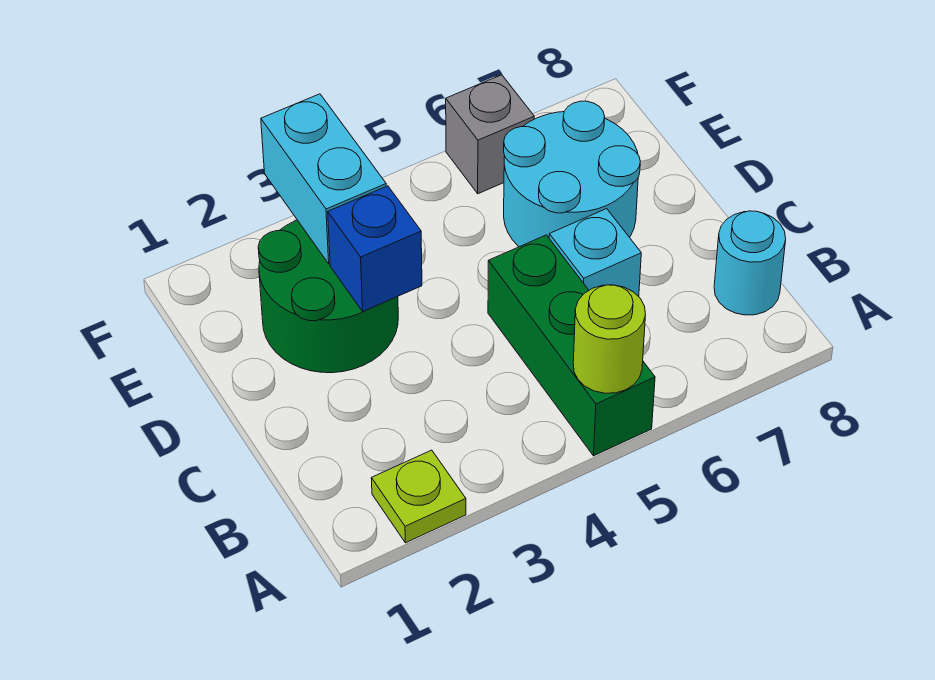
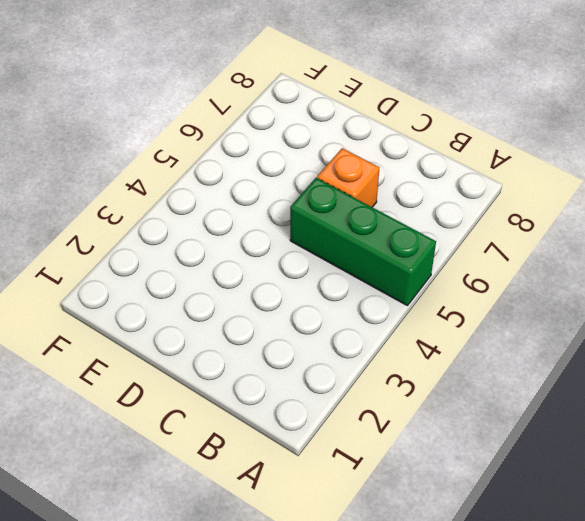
orange brick C6 level 1 -> cyan brick C6 level 1
none -> lime plate A2 level 1
none -> cyan round brick B8 level 1

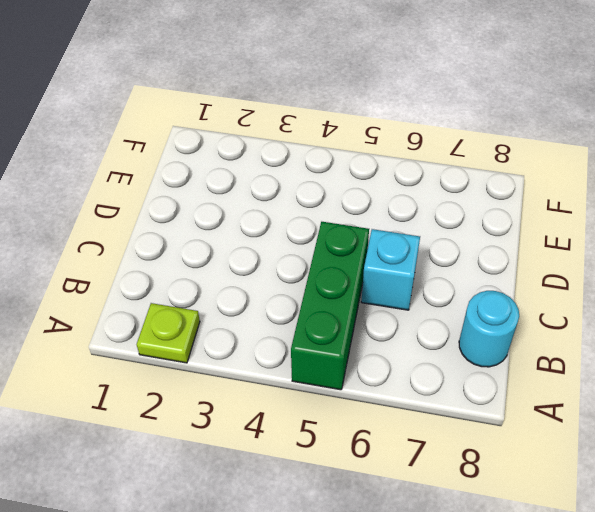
none -> green round brick D2:E3 level 1
none -> cyan round brick D6:E7 level 1

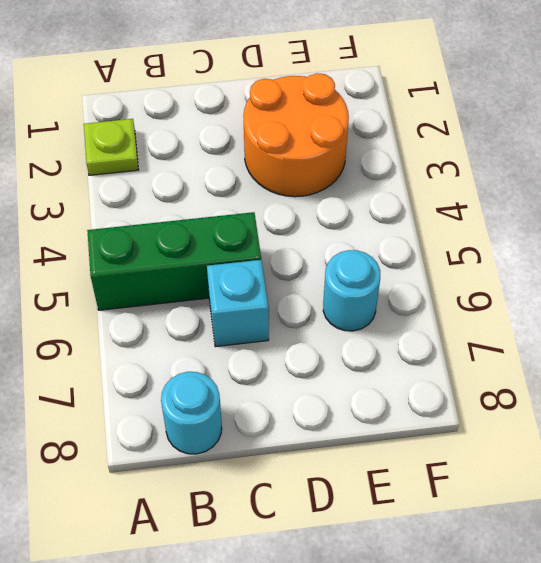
orange round brick D2:E3 level 1 -> green round brick D2:E3 level 1
cyan round brick E6 level 1 -> cyan round brick D6:E7 level 1
none -> grey brick F6 level 1
none -> lime round brick A5 level 2

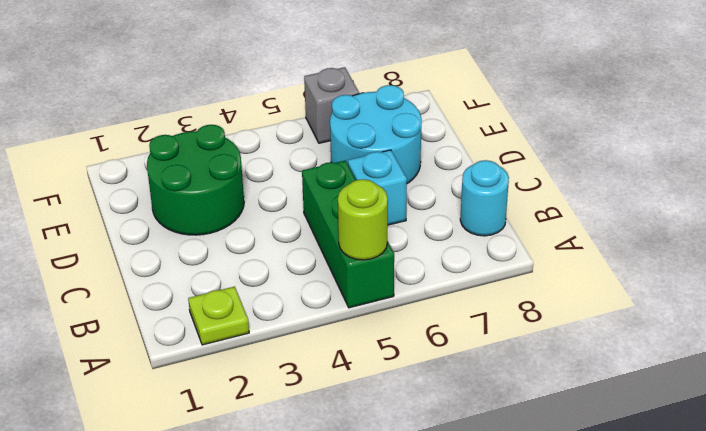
none -> blue brick D3 level 2
none -> cyan brick E3:F3 level 2

